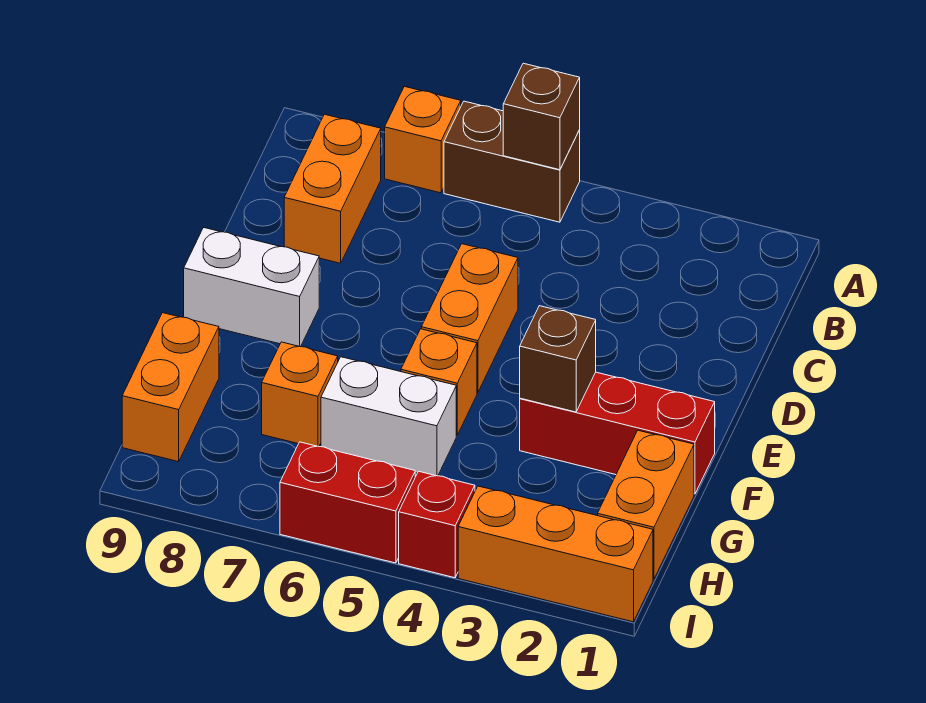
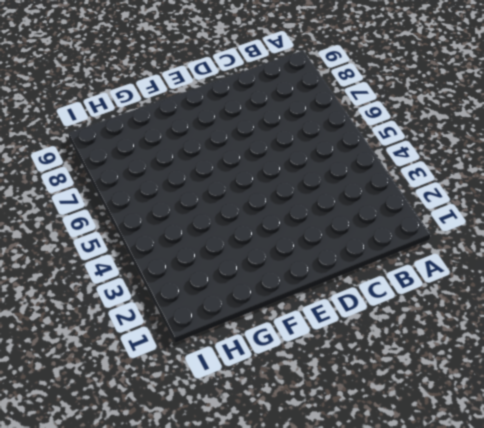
none -> brown brick A5:A6 level 1
none -> orange brick A7 level 1
none -> orange brick B8:C8 level 1

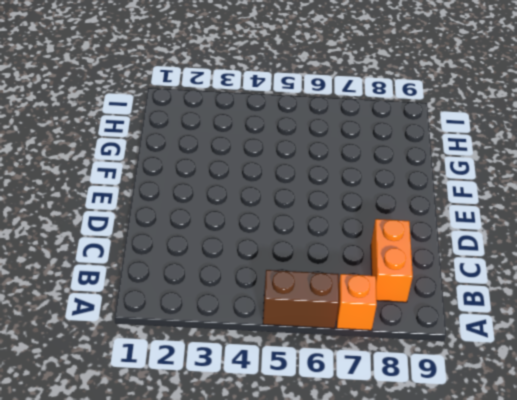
none -> orange brick D5:E5 level 1
none -> white brick E8:E9 level 1
none -> red brick F1:F3 level 1

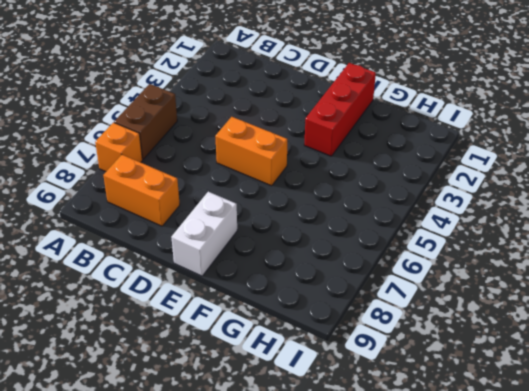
none -> orange brick F5 level 1
none -> orange brick G1:H1 level 1
none -> white brick G5:G6 level 1

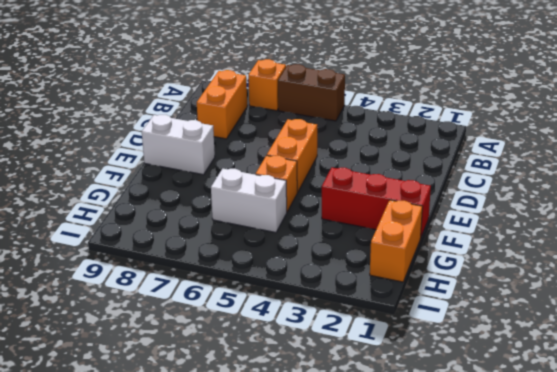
none -> orange brick G7 level 1
none -> orange brick G9:H9 level 1
none -> orange brick I1:I3 level 1

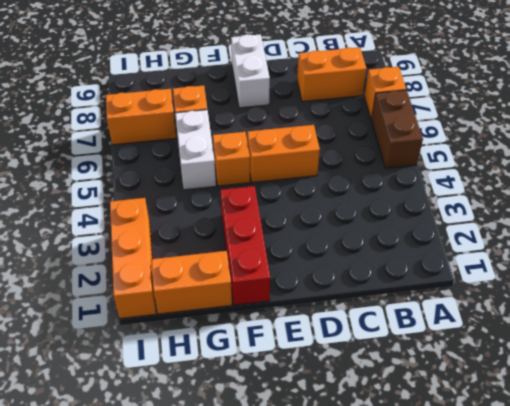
orange brick H7:I7 level 1 -> orange brick G9:H9 level 1
none -> red brick I4 level 1
none -> red brick I5:I6 level 1
none -> brown brick A5 level 2

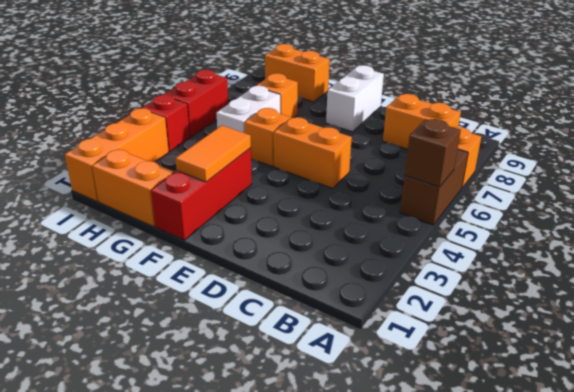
orange tile F2:F3 level 2 -> brown brick F3 level 2

